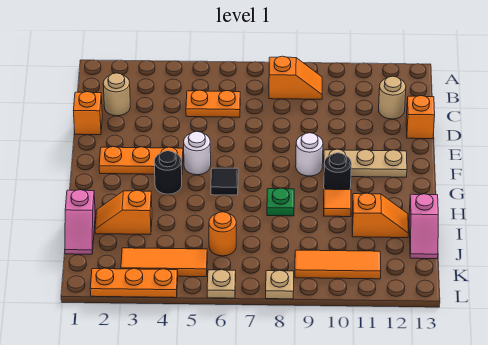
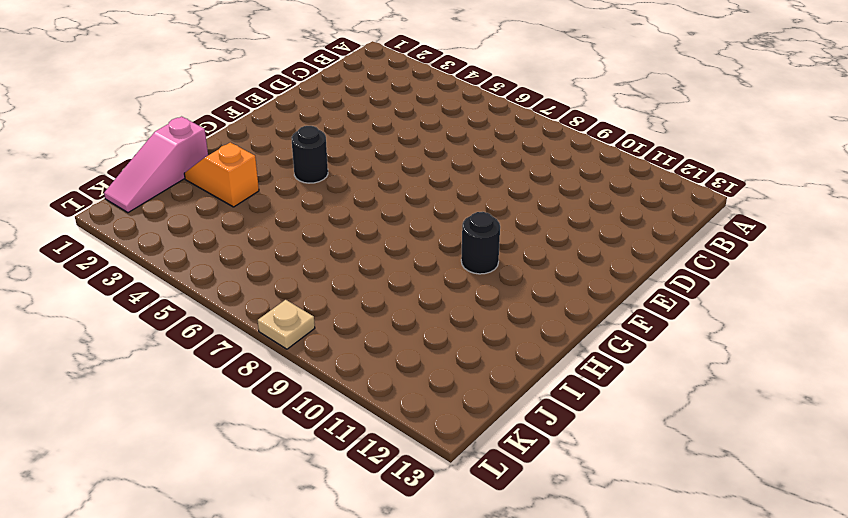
pink slope I1:K1 level 1 top I -> pink slope I1:J1 level 1 top I
none -> orange slope B8:B9 level 1 top 8
none -> tan round brick C2 level 1
none -> orange plate C5:C6 level 1

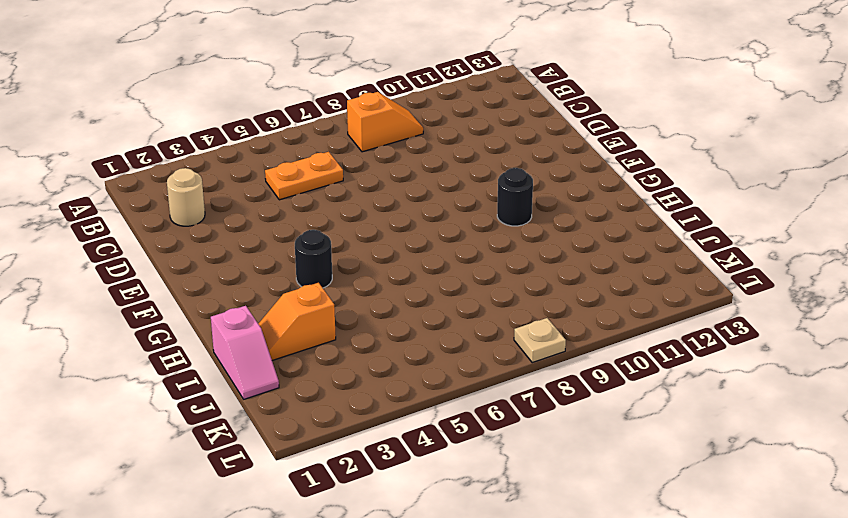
none -> tan round brick C12 level 1
none -> orange brick D1 level 1
none -> orange brick D13 level 1

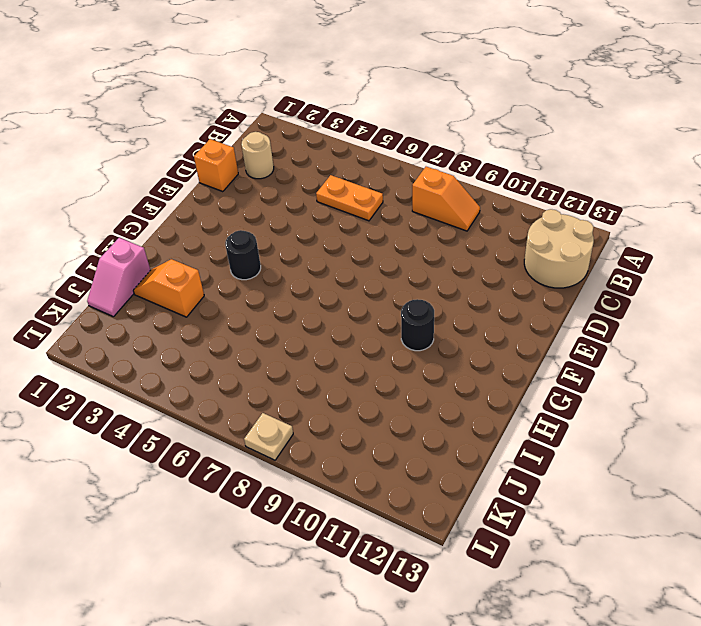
tan round brick B12:C13 level 1 -> tan round brick C12 level 1
none -> orange brick D13 level 1
none -> orange plate F2:F4 level 1
none -> white round brick F5 level 1

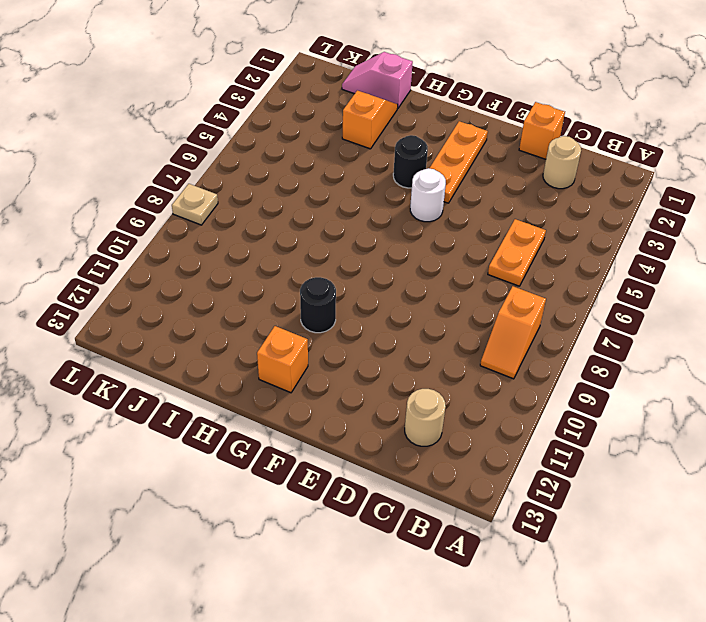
orange brick G12 level 1 -> orange brick D13 level 1
none -> white round brick F9 level 1
none -> tan plate F10:F12 level 1
none -> black tile G6 level 1

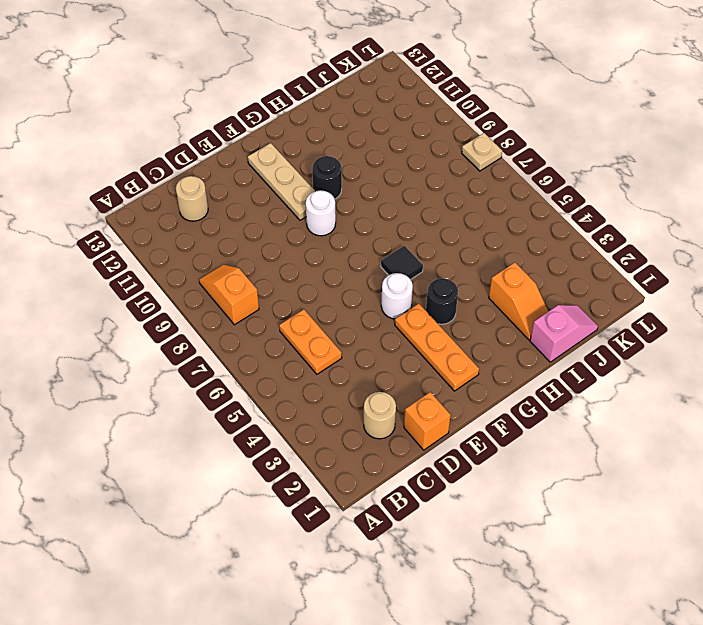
none -> orange brick D13 level 1
none -> green plate H8 level 1
none -> orange tile H10 level 1

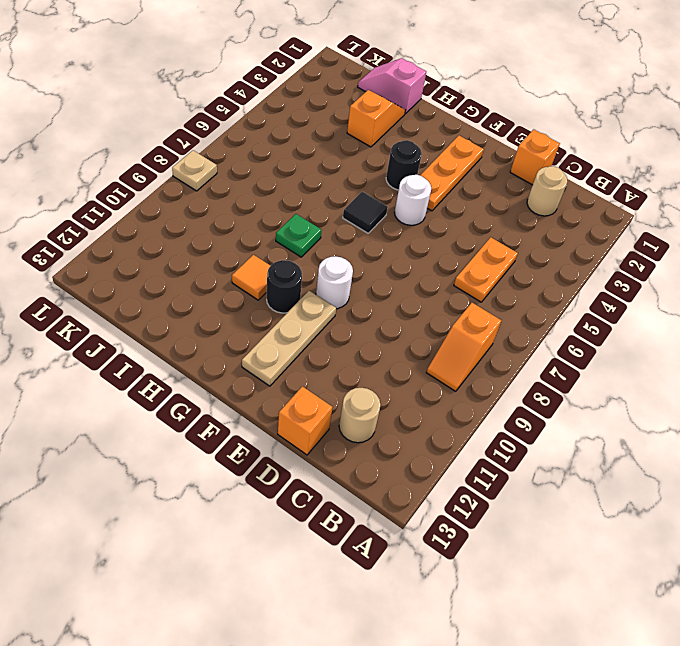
none -> orange slope I11:I12 level 1 top 11
none -> pink slope I13:J13 level 1 top I
none -> orange round brick J6 level 1

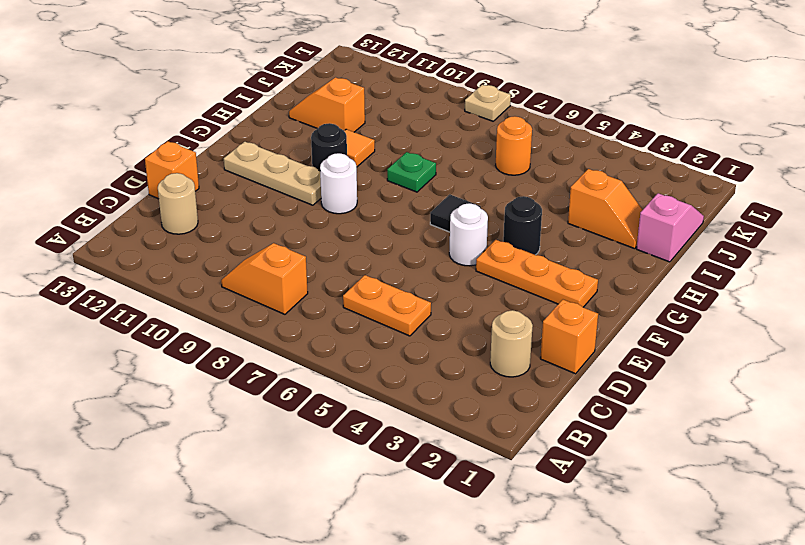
none -> pink slope I13:J13 level 1 top I
none -> orange tile K3:K5 level 1
none -> orange tile K9:K11 level 1

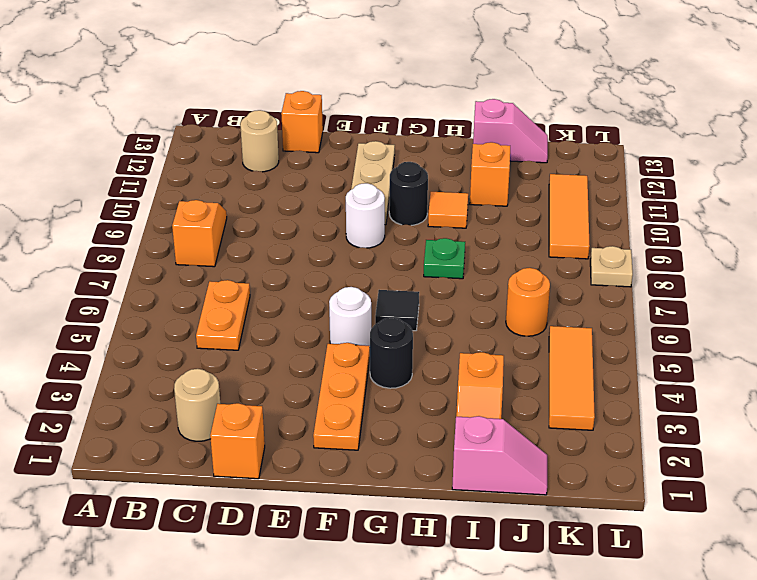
none -> orange plate L2:L4 level 1
none -> tan plate L6 level 1

